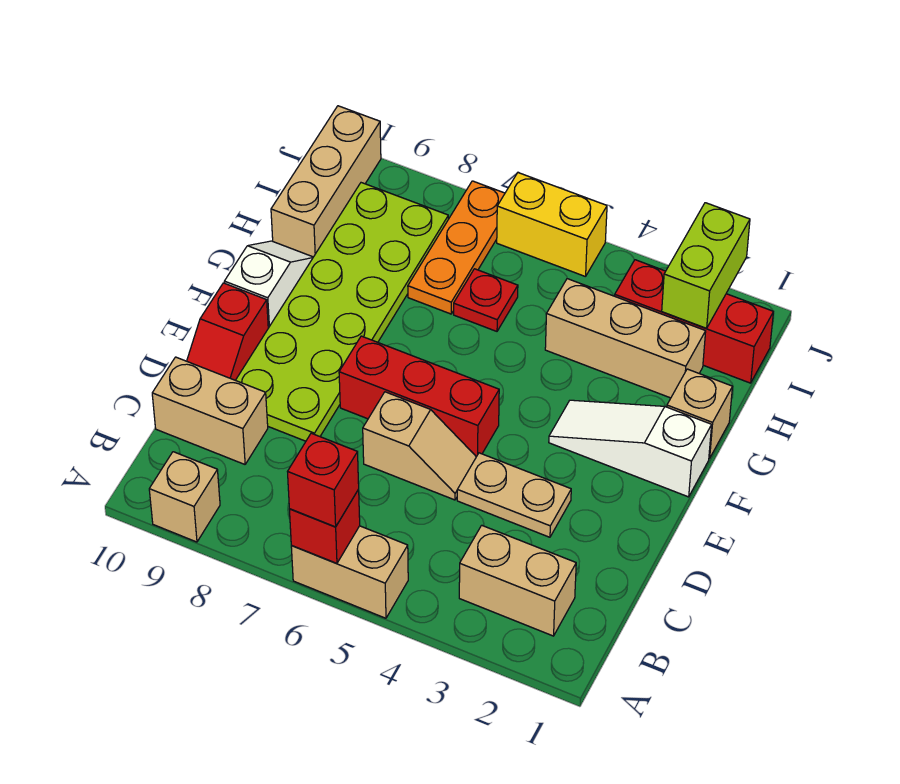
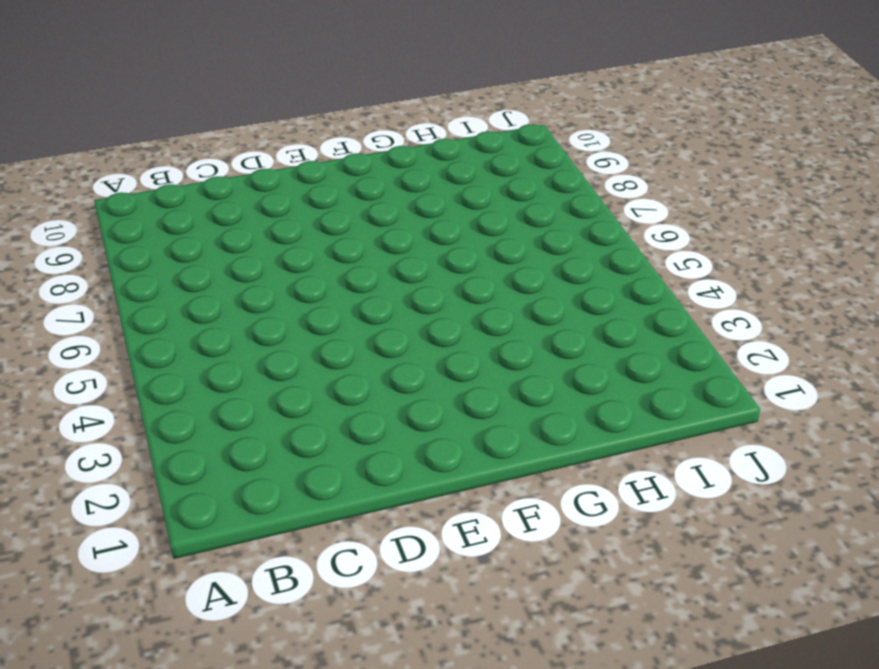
none -> tan brick A5:A6 level 1
none -> tan brick A9 level 1
none -> tan brick B2:B3 level 1

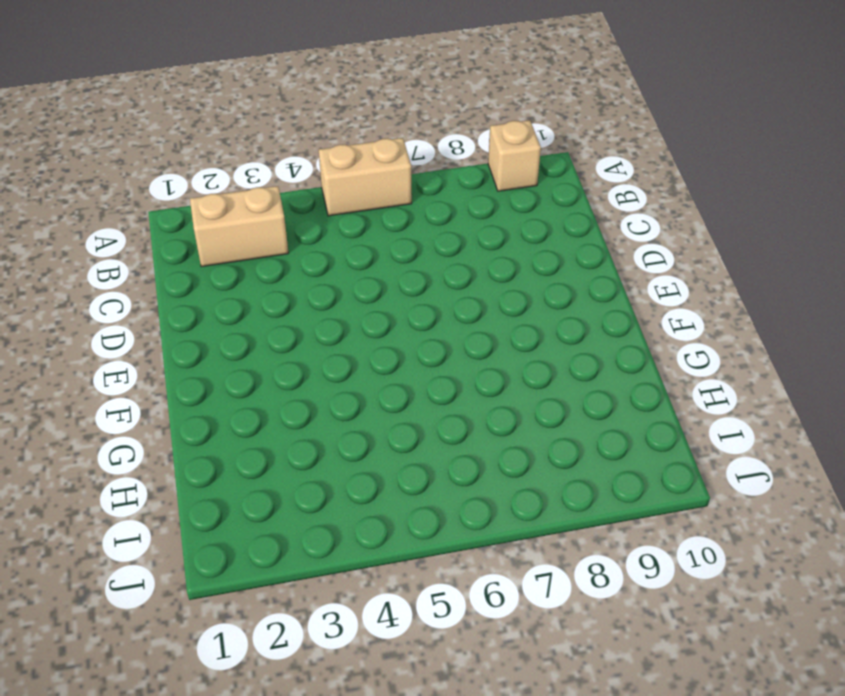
none -> tan brick C9:C10 level 1
none -> tan plate D3:D4 level 1
none -> tan slope D5:D6 level 1 top 6

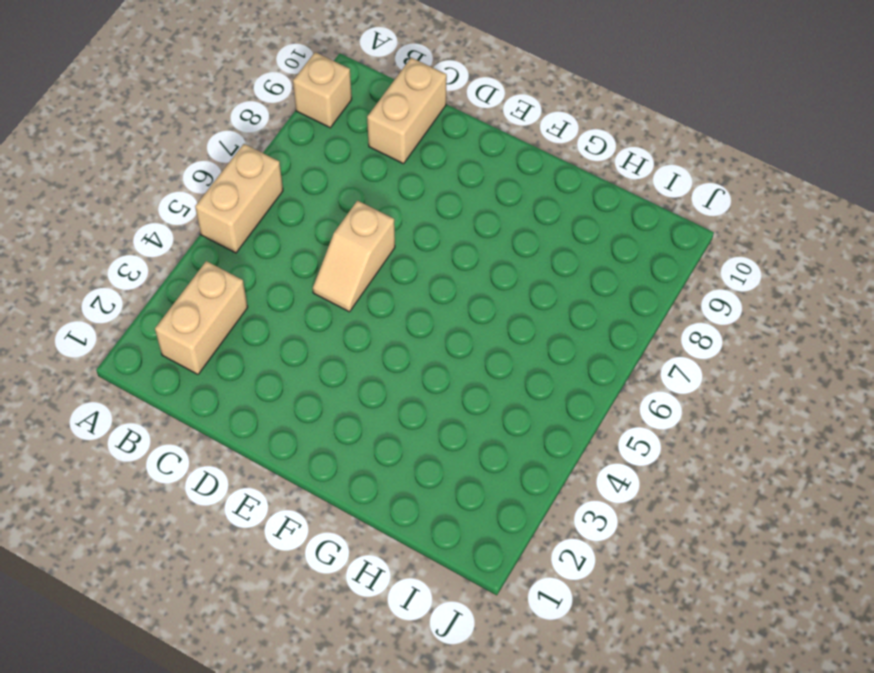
none -> tan plate D3:D4 level 1
none -> lime plate D8:I9 level 1
none -> red slope D10:E10 level 1 top E

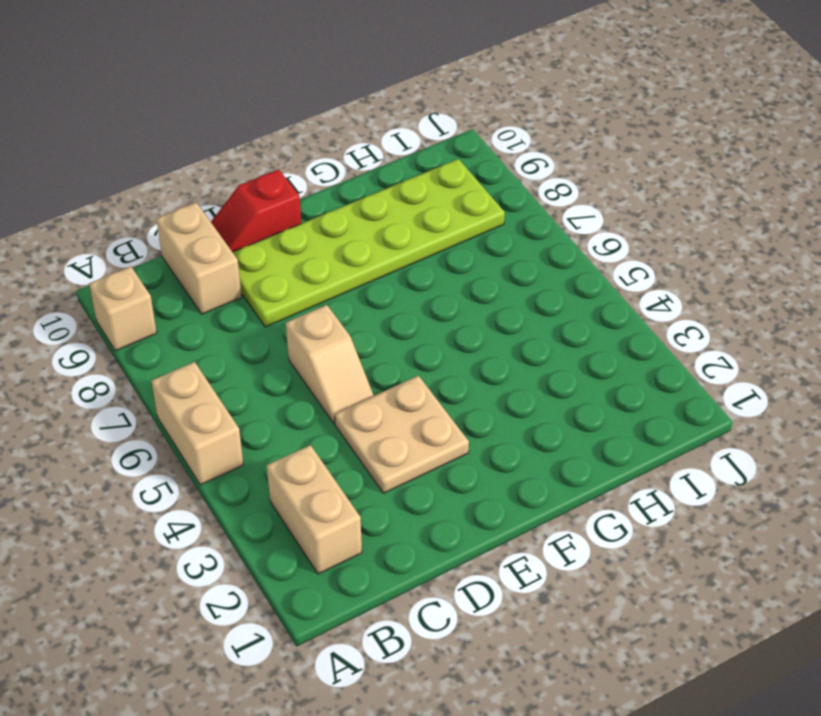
tan plate D3:E4 level 1 -> tan plate D3:D4 level 1
none -> red brick E5:E7 level 1
none -> white slope F1:F3 level 1 top 1
none -> white slope F10:G10 level 1 top F

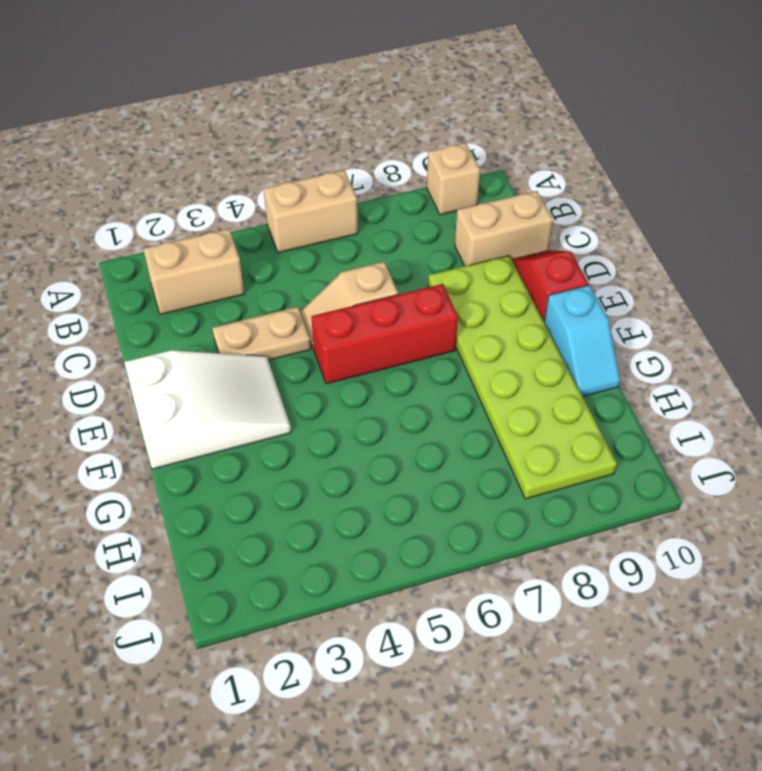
white slope E1:F3 level 1 top 1 -> white slope F1:F3 level 1 top 1
cyan slope F10:G10 level 1 top F -> white slope F10:G10 level 1 top F
none -> tan brick G1 level 1
none -> tan brick H2:H4 level 1
none -> red plate H6 level 1

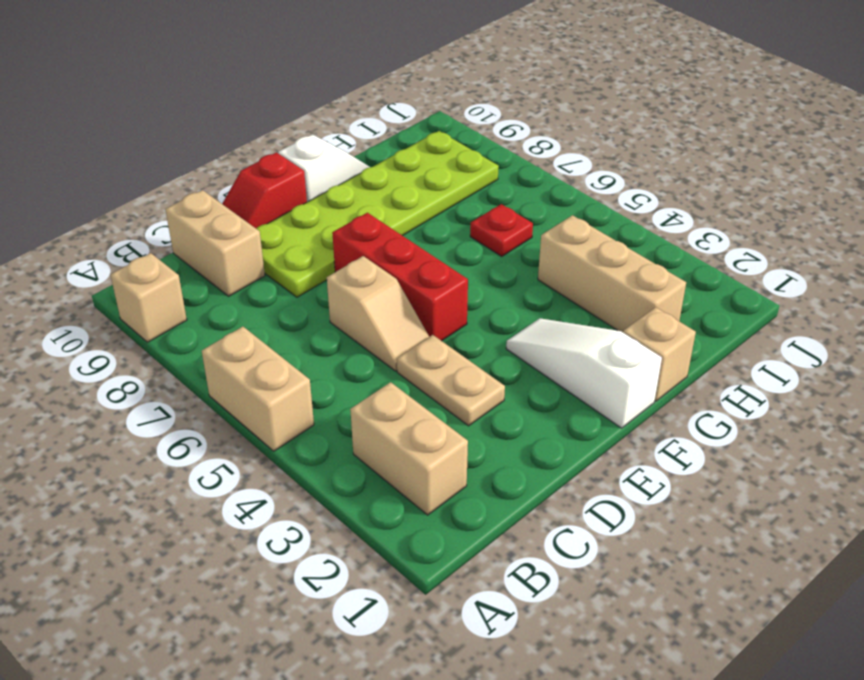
none -> orange plate H7:J7 level 1
none -> tan brick H10:J10 level 1
none -> red brick I1:I3 level 1

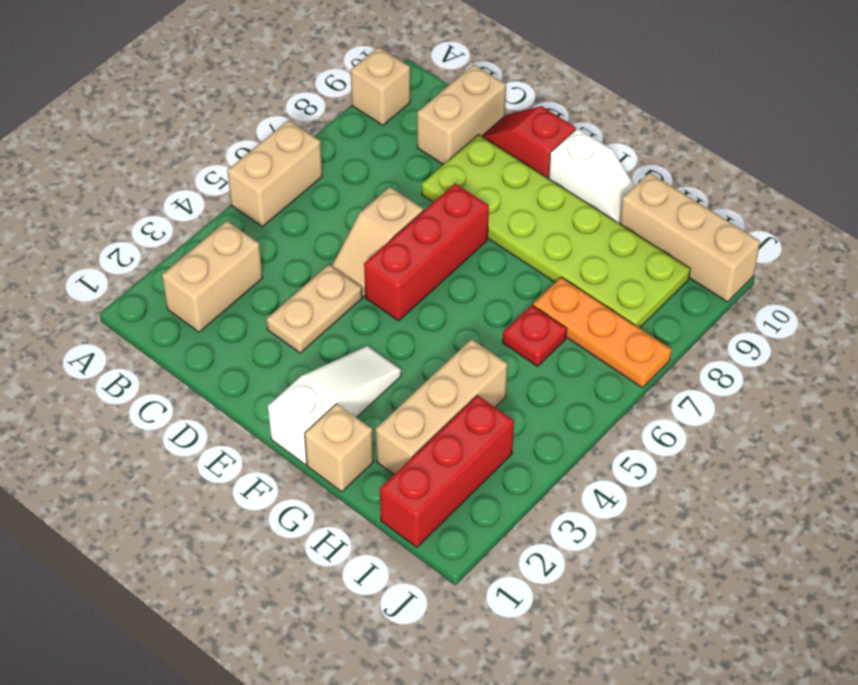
none -> yellow brick J5:J6 level 1
none -> red brick A6 level 2
none -> lime brick I2:J2 level 2

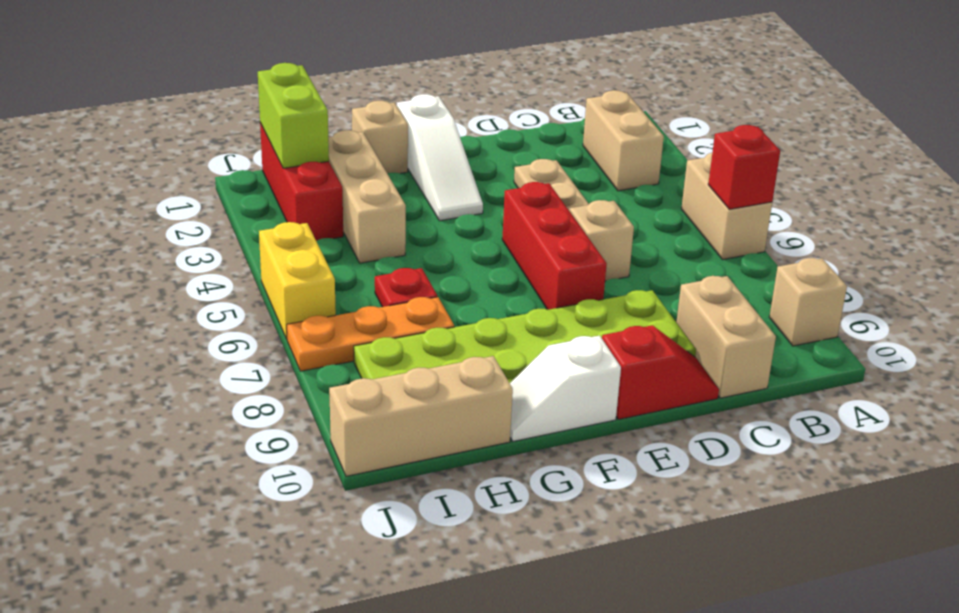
lime brick I1:I2 level 2 -> lime brick I2:J2 level 2
none -> red brick A6 level 3

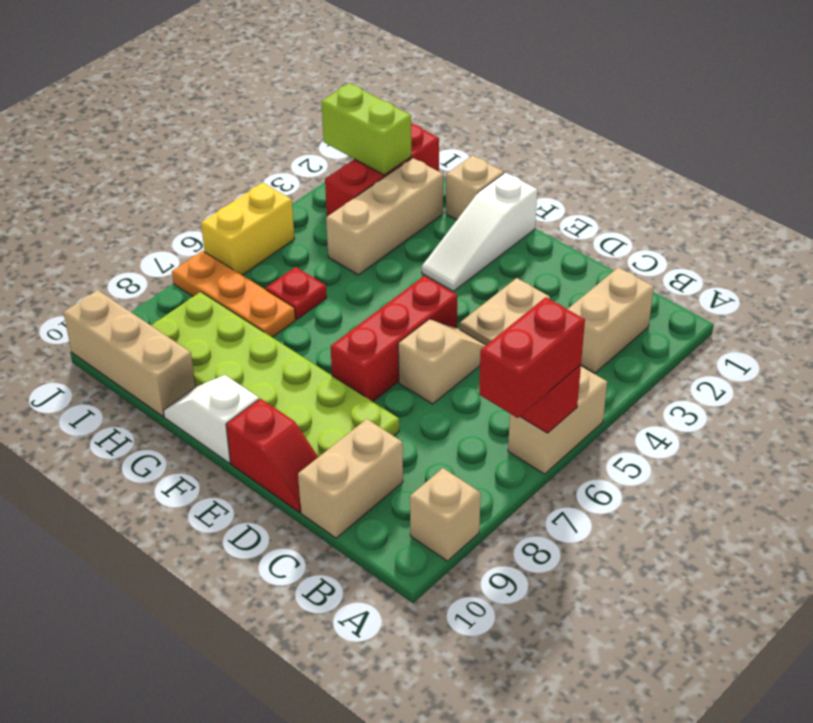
red brick A6:A7 level 3 -> red brick A6 level 3

